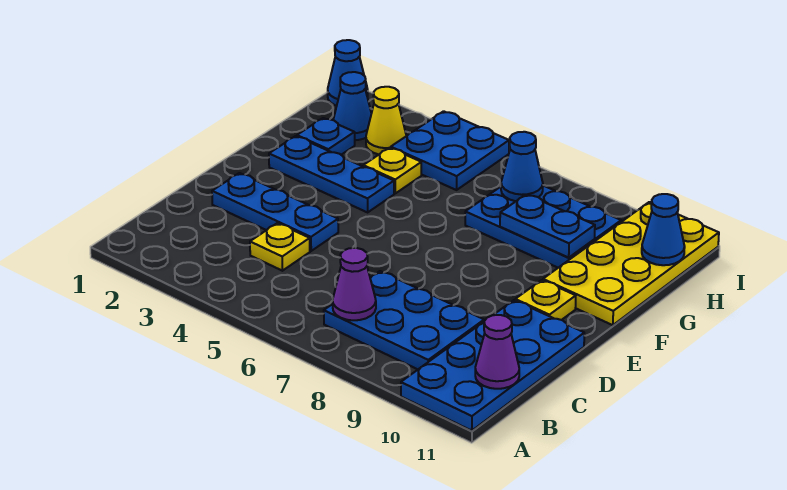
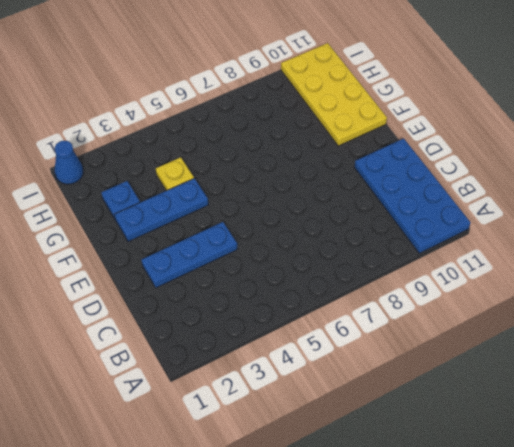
none -> blue plate B7:C9 level 1
none -> yellow plate C4 level 1
none -> yellow plate E10 level 1

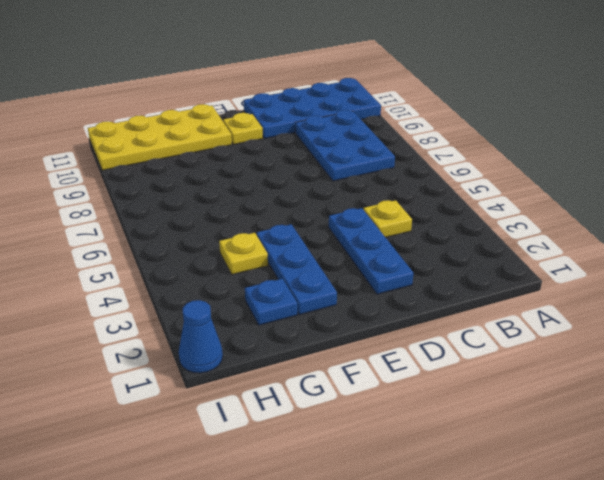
none -> blue plate G7:H9 level 1
none -> blue cone H2 level 1
none -> yellow cone H3 level 1

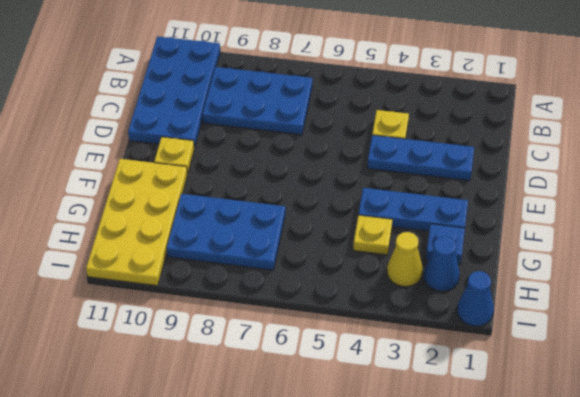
none -> blue plate H4:I5 level 1
none -> purple cone B7 level 2
none -> purple cone B11 level 2

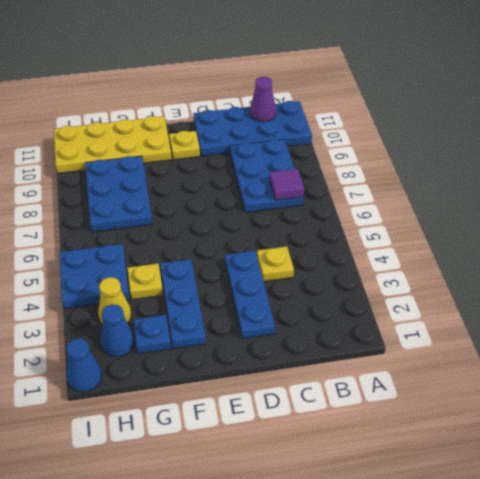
purple tile B7 level 2 -> purple cone B7 level 2
none -> blue plate G8:G9 level 2
none -> blue cone H7 level 2
none -> blue cone H11 level 2

